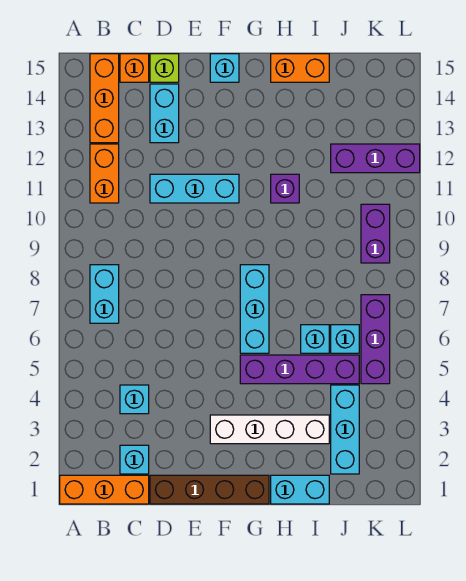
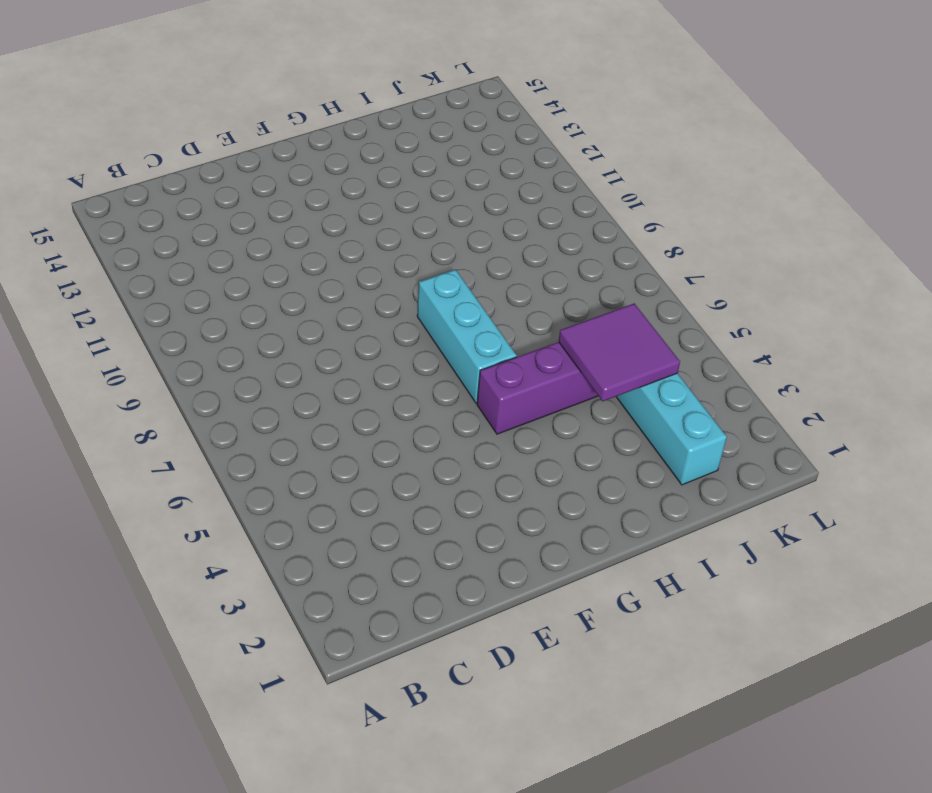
purple tile I4:J5 level 2 -> none
none -> orange brick A1:C1 level 1
none -> cyan brick B7:B8 level 1
none -> orange brick B11:B12 level 1

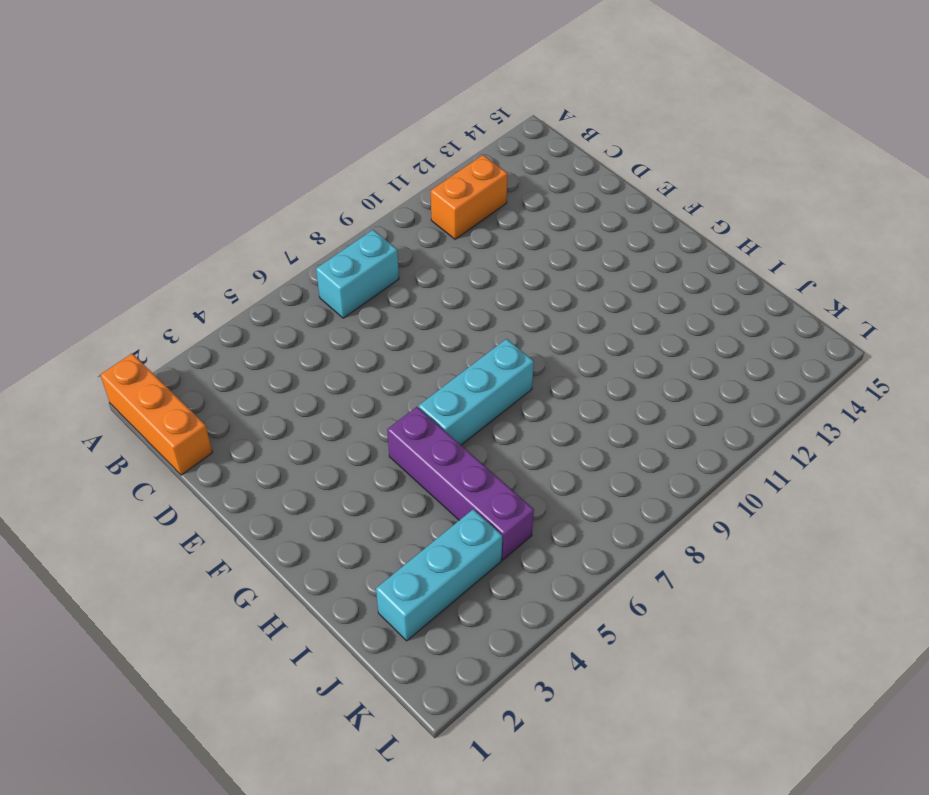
none -> orange brick B13:B15 level 1
none -> cyan brick C2 level 1
none -> cyan brick C4 level 1

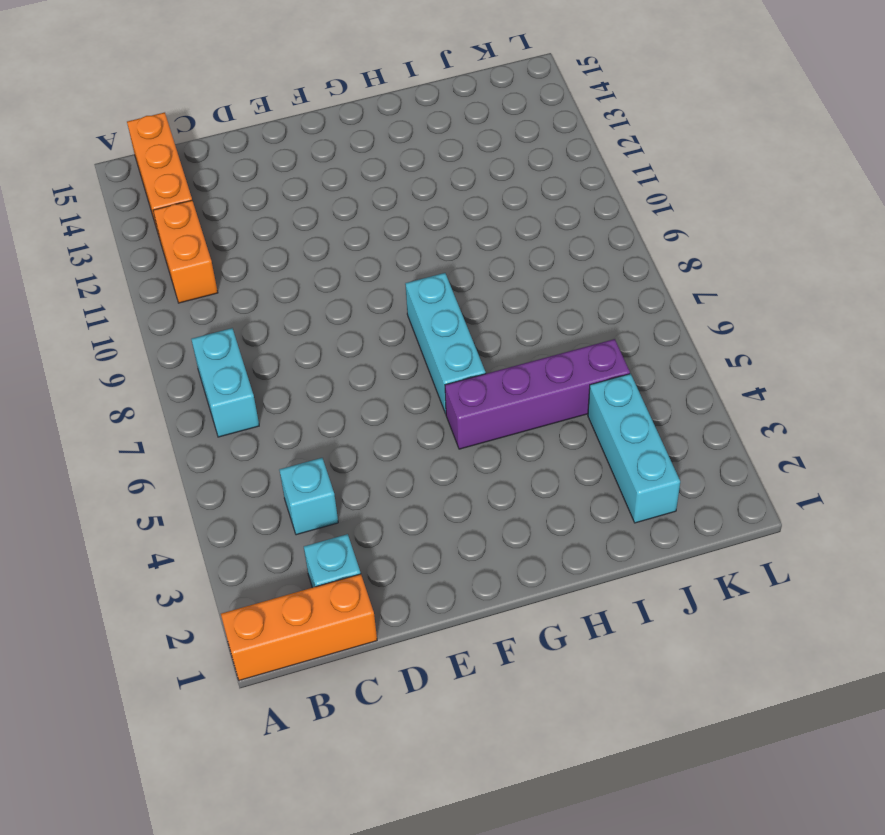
none -> orange brick C15 level 1
none -> brown brick D1:G1 level 1
none -> cyan brick D11:F11 level 1

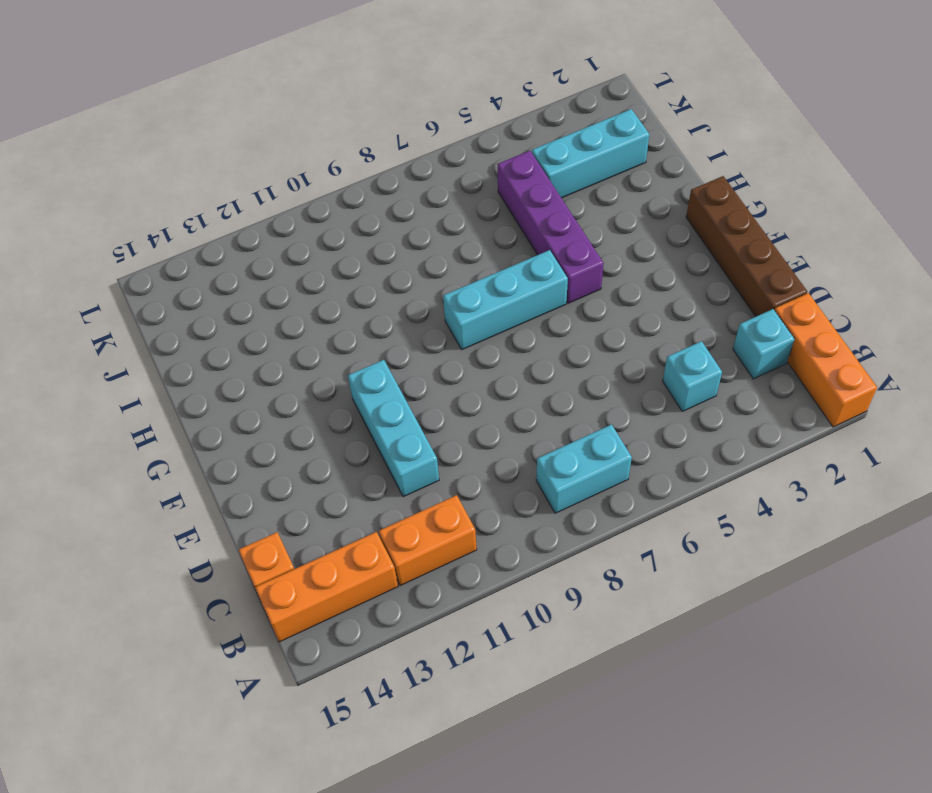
none -> cyan brick D13:D14 level 1
none -> lime brick D15 level 1
none -> white brick F3:I3 level 1

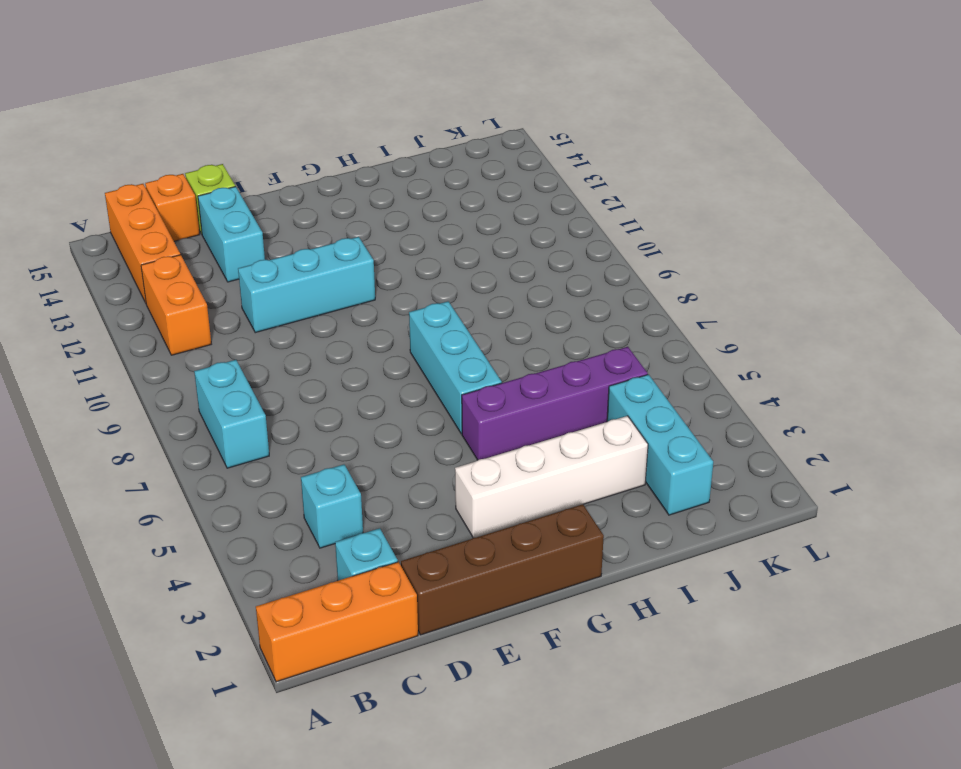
none -> cyan brick F15 level 1
none -> cyan brick H1:I1 level 1
none -> purple brick H11 level 1

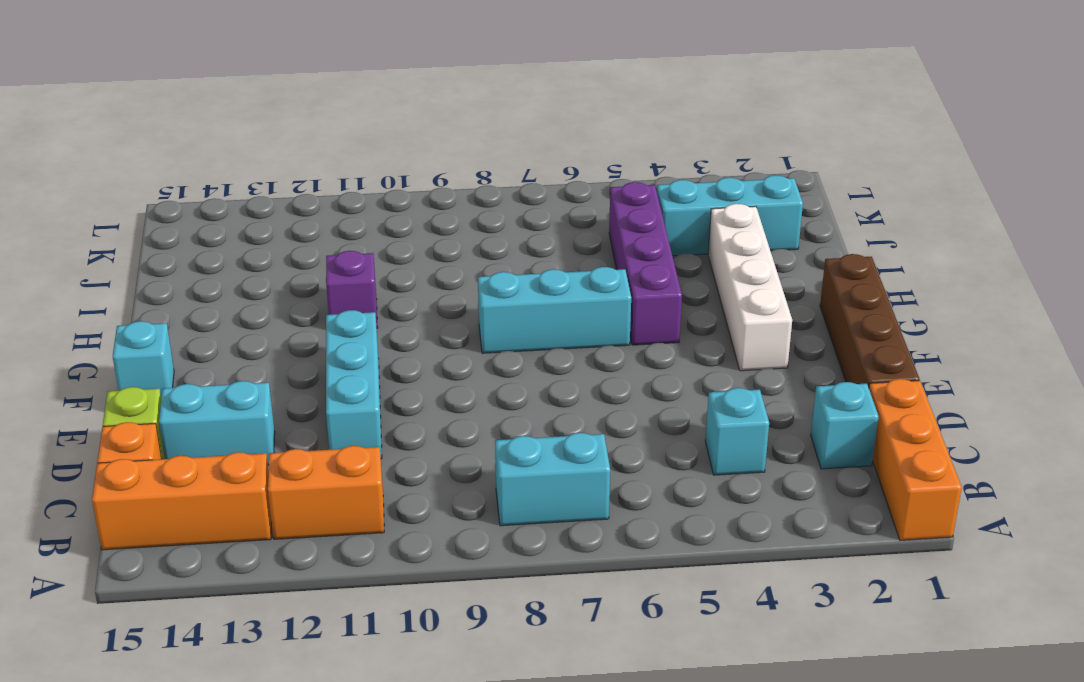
none -> cyan brick H1:I1 level 1
none -> orange brick H15:I15 level 1
none -> cyan brick I6 level 1

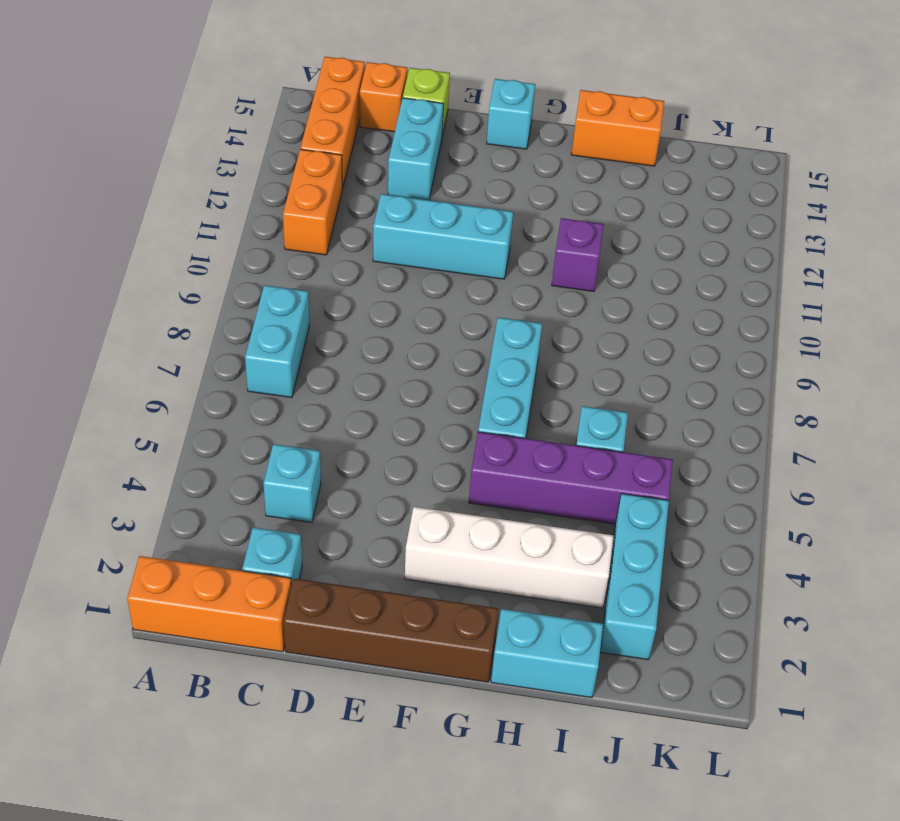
none -> cyan brick J6 level 1
none -> purple brick J12:L12 level 1
none -> purple brick K5:K7 level 1

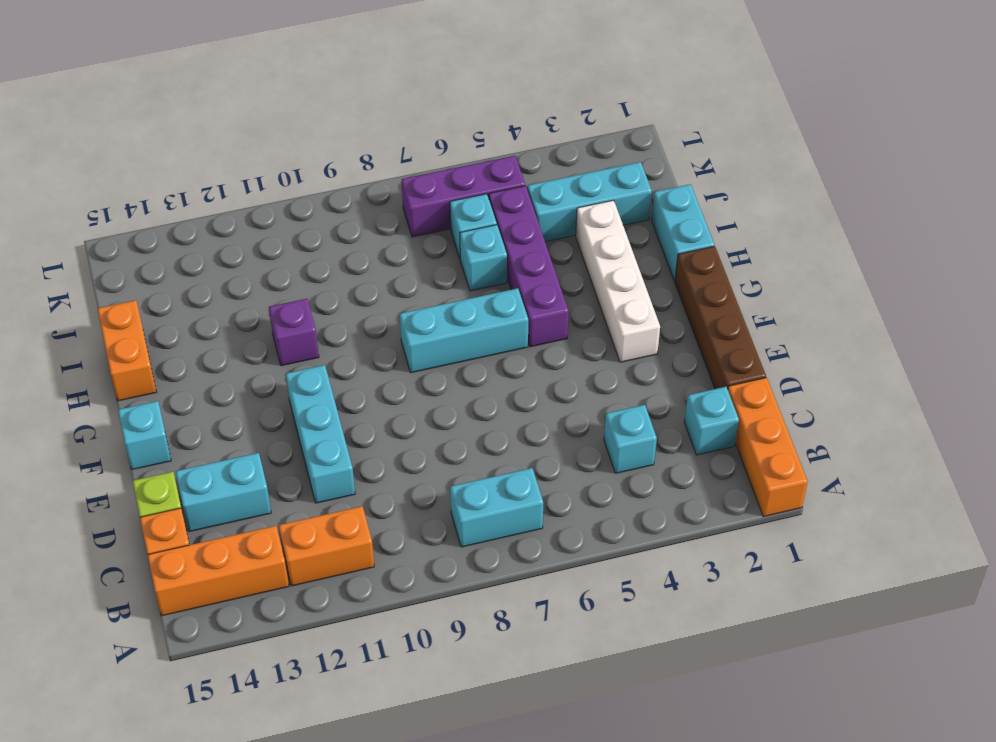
none -> purple brick J12:L12 level 1
none -> purple brick K9:K10 level 1

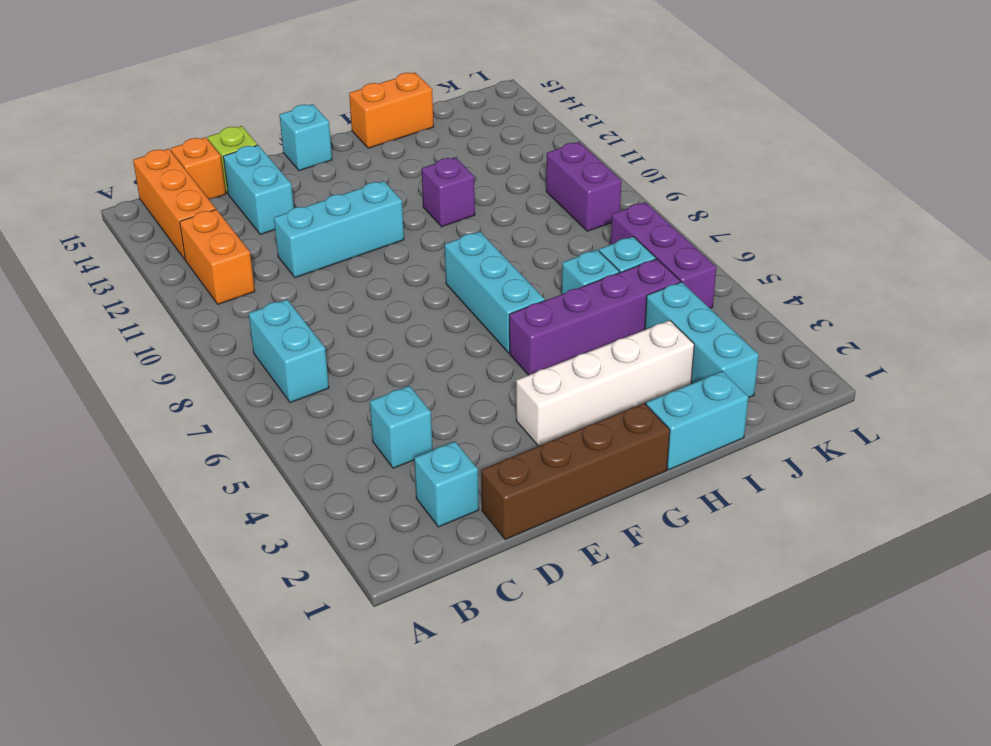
none -> orange brick A1:C1 level 1
none -> purple brick J12:L12 level 1

